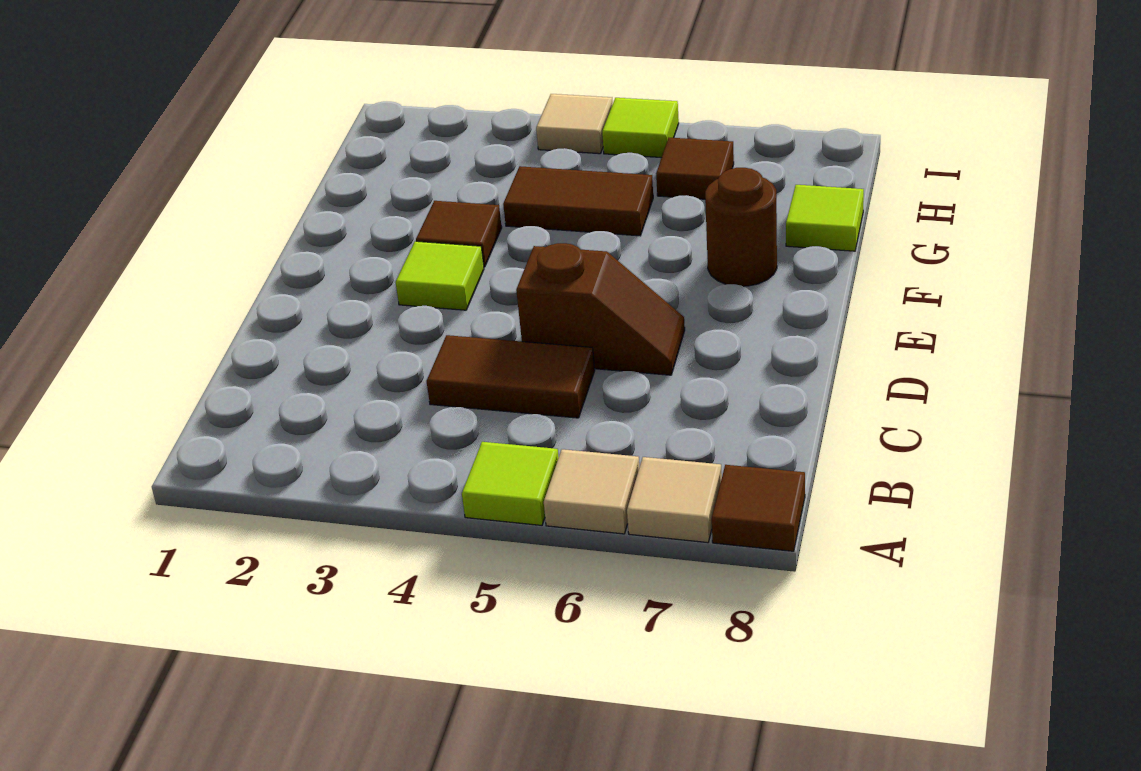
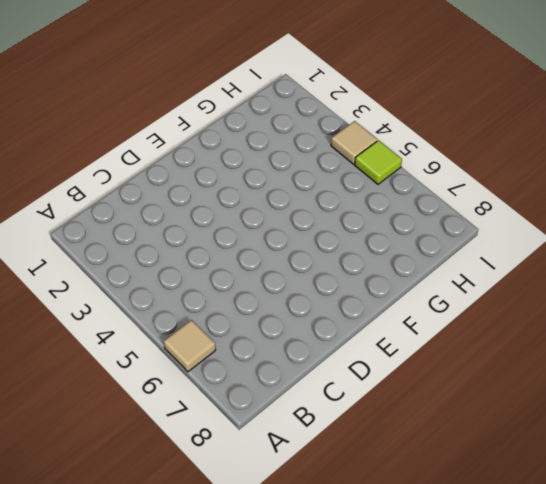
none -> lime tile A5 level 1
none -> tan tile A7 level 1
none -> brown tile A8 level 1

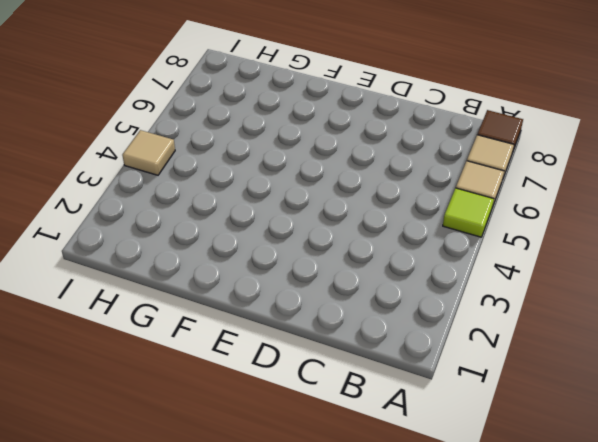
none -> brown tile C4:C5 level 1
none -> brown slope D5:D6 level 1 top 5
none -> lime tile E3 level 1

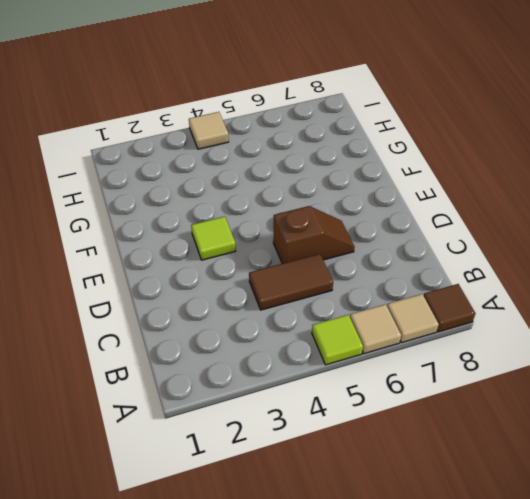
none -> brown tile F3 level 1
none -> brown round brick F7 level 1
none -> brown tile G4:G5 level 1

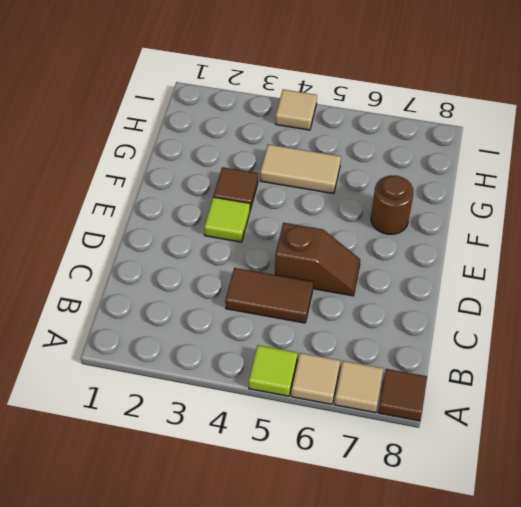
tan tile G4:G5 level 1 -> brown tile G4:G5 level 1
none -> lime tile G8 level 1
none -> brown tile H6 level 1
none -> lime tile I5 level 1

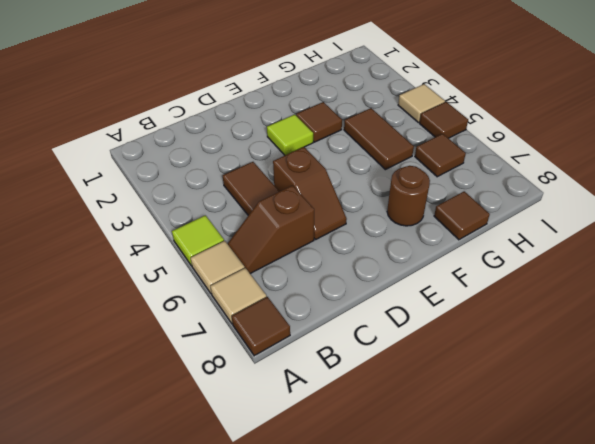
brown slope B6:C6 level 1 top C -> none
brown tile G8 level 1 -> lime tile G8 level 1
brown tile I5 level 1 -> lime tile I5 level 1

